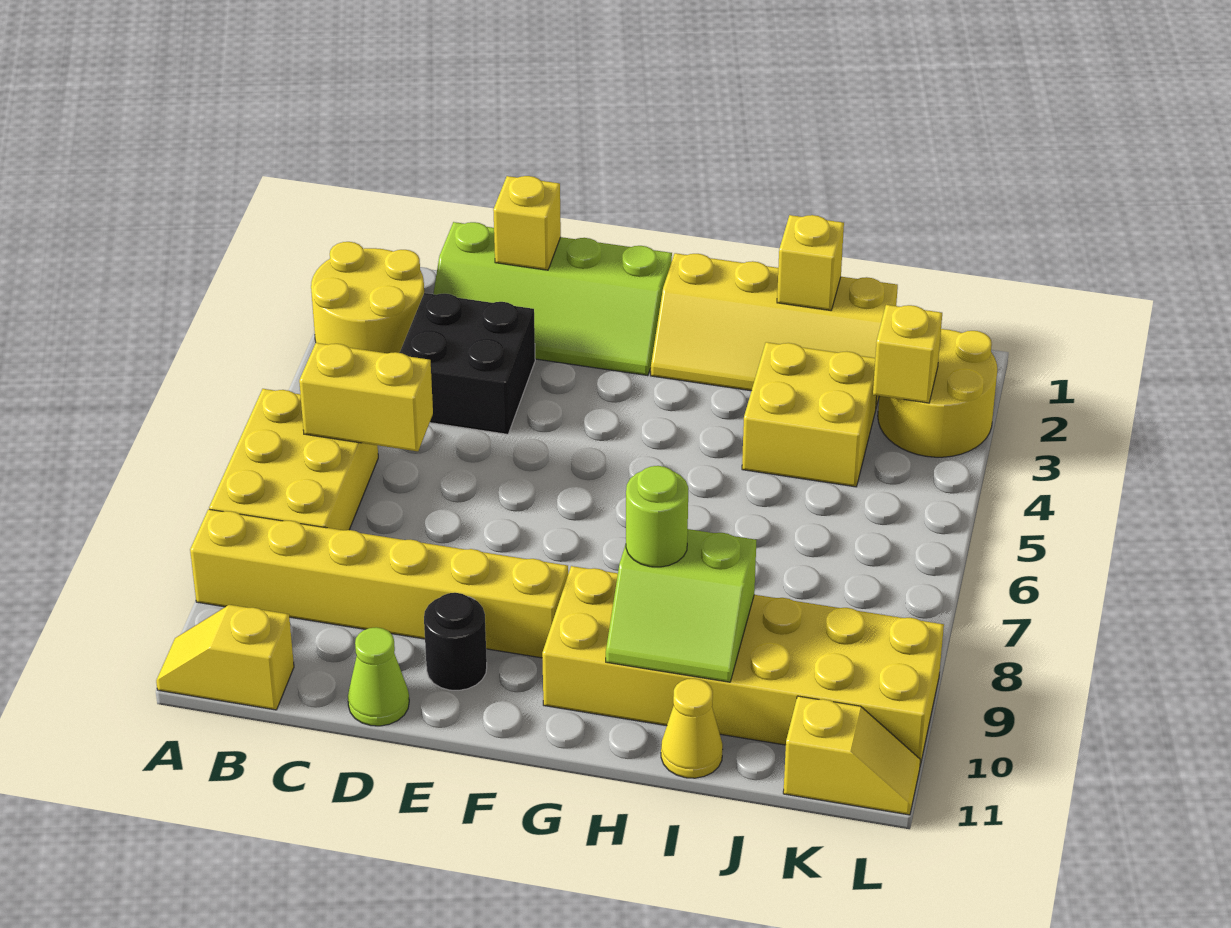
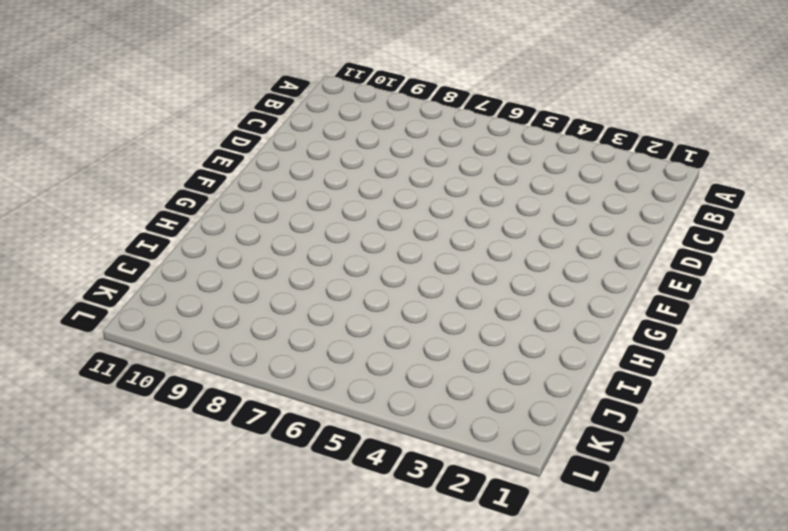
none -> yellow round brick A2:B3 level 1
none -> yellow brick A6:B8 level 1
none -> yellow brick A9:F9 level 1

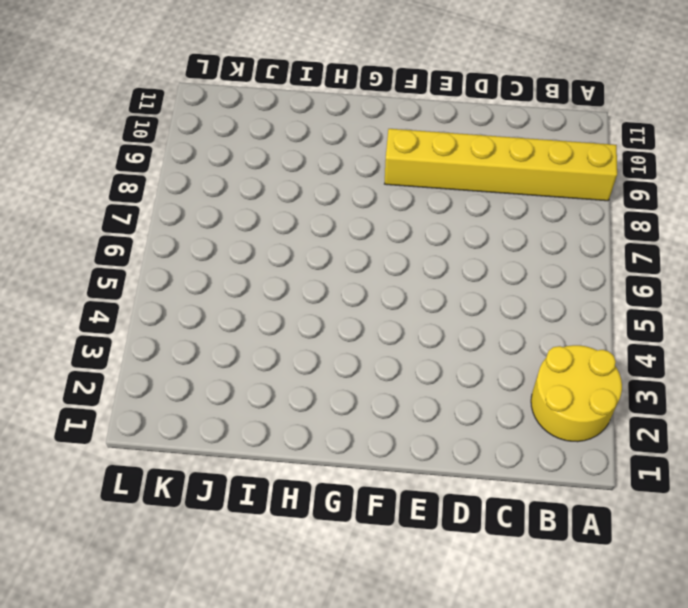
none -> yellow brick A6:B8 level 1
none -> yellow slope A11:B11 level 1 top B
none -> lime slope C1:F2 level 1 top 1

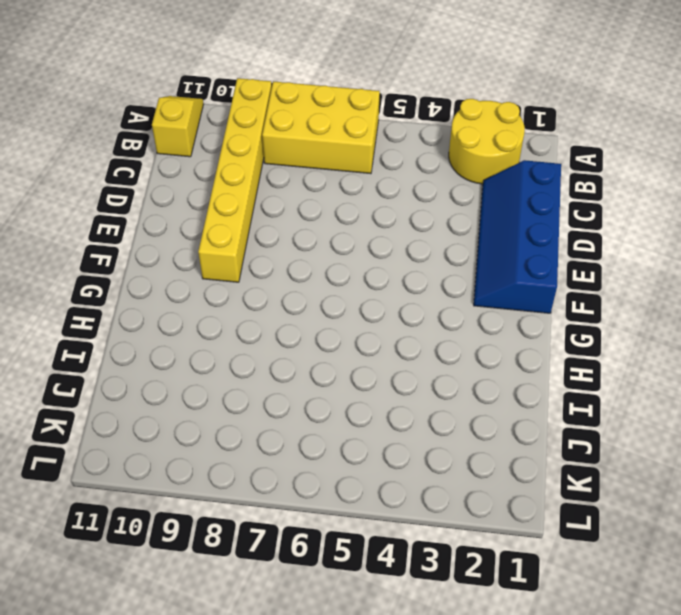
blue slope C1:F2 level 1 top 1 -> lime slope C1:F2 level 1 top 1
none -> black brick C3:D4 level 1
none -> lime cone D11 level 1
none -> black round brick E10 level 1

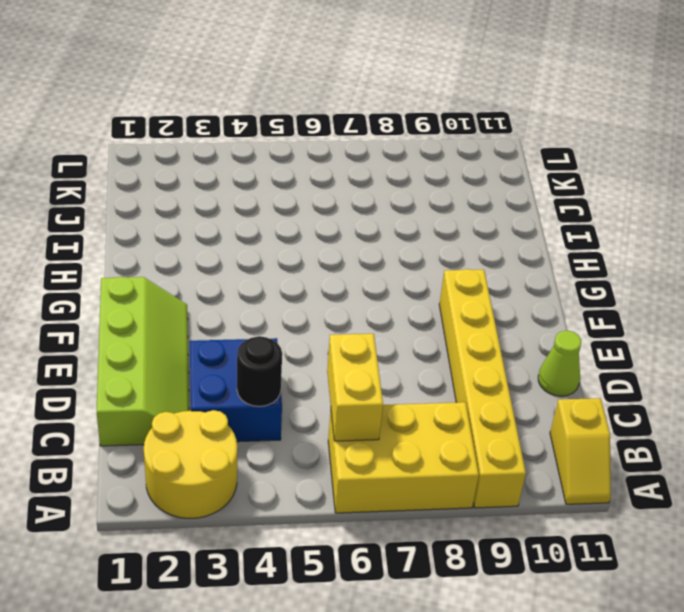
blue brick C3:D4 level 1 -> black brick C3:D4 level 1
black round brick C4 level 2 -> black round brick E10 level 1
none -> yellow slope G1:J2 level 1 top 1
none -> yellow brick G9:L10 level 1
none -> yellow brick I3:J4 level 1

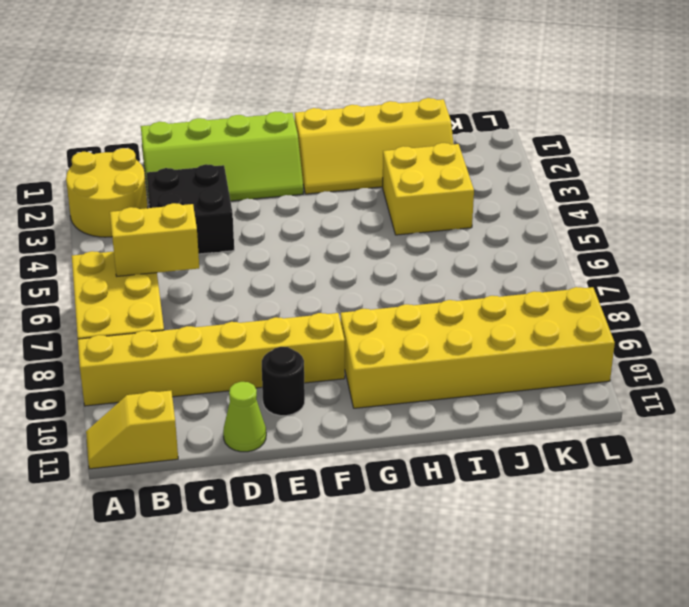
none -> yellow cone I11 level 1
none -> yellow round brick K2:L3 level 1
none -> yellow slope K11:L11 level 1 top K

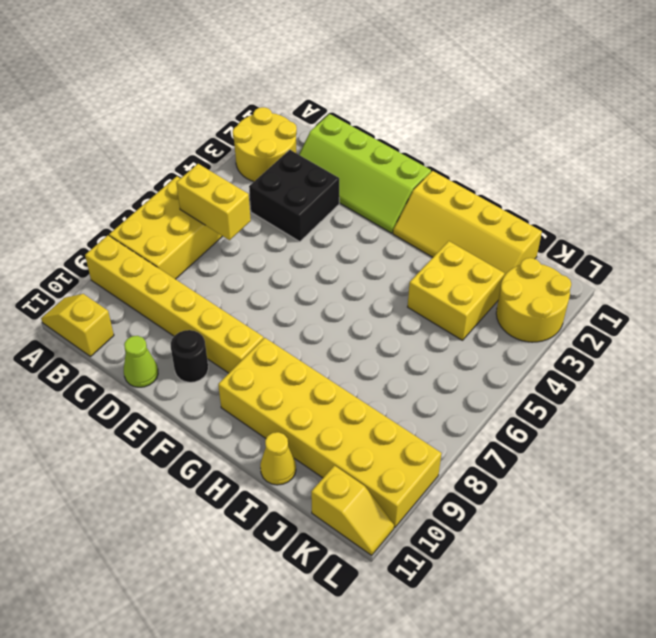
none -> yellow brick D1 level 2
none -> lime slope H9:I10 level 2 top 9
none -> yellow brick I1 level 2

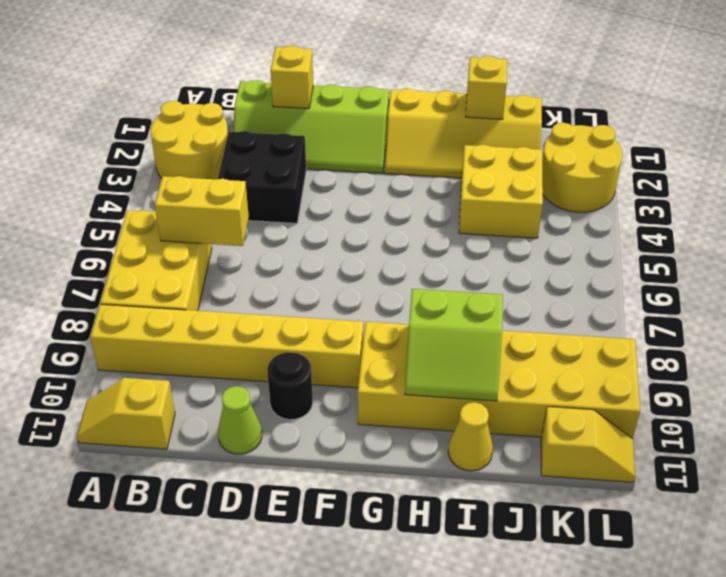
none -> yellow brick K3 level 2
none -> lime round brick H9 level 3

